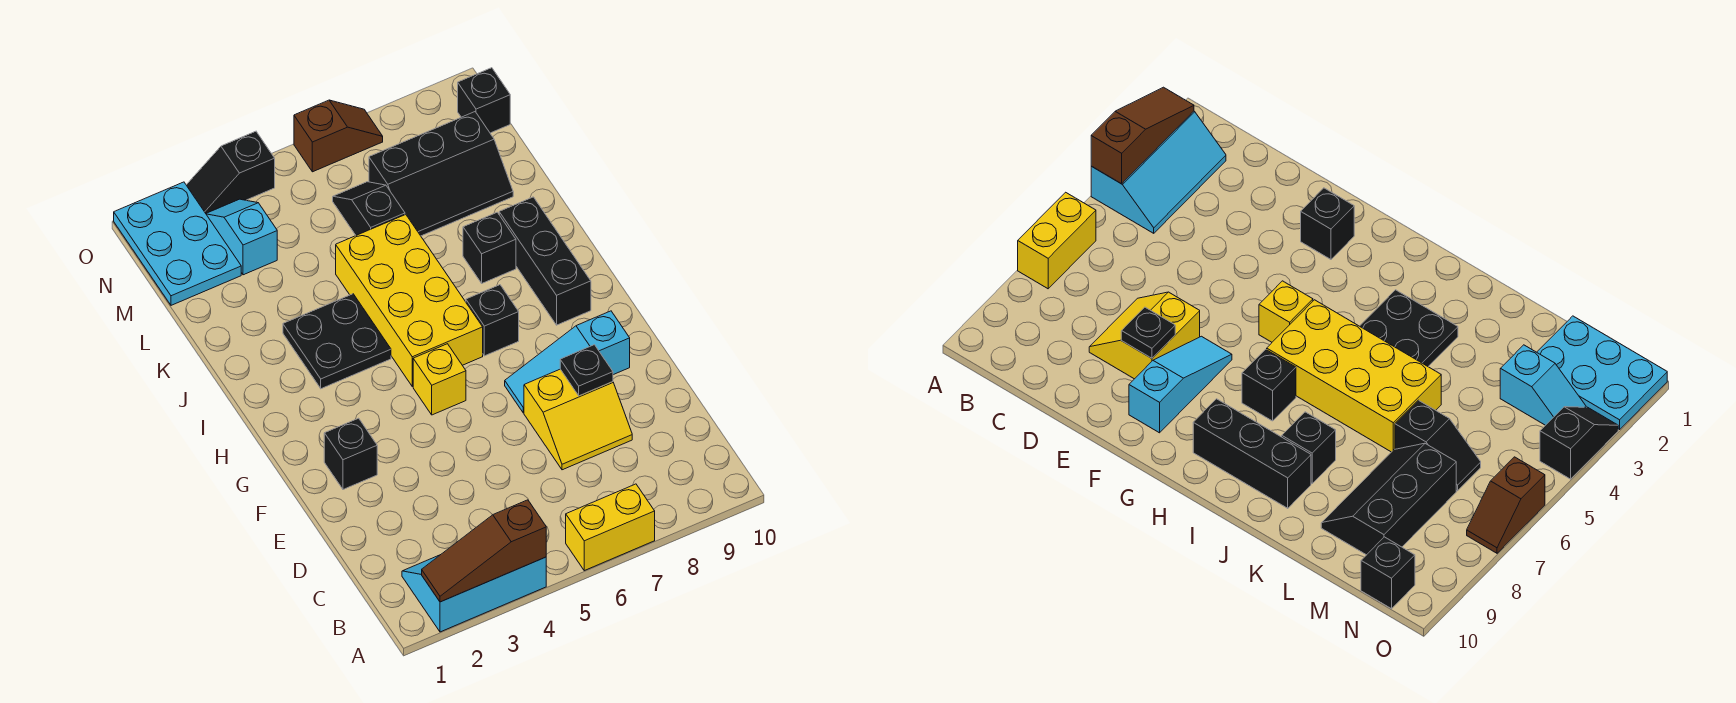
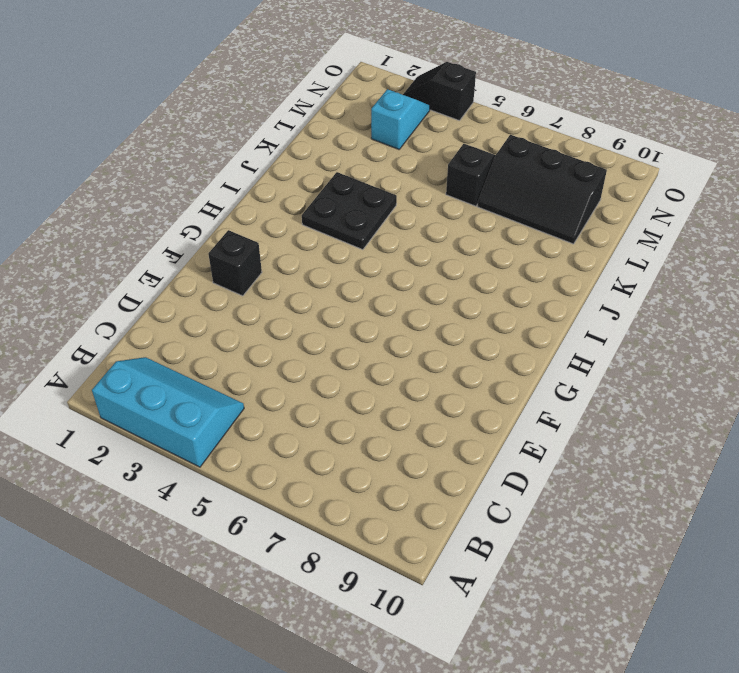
none -> yellow brick A6:A7 level 1
none -> yellow slope D7:E8 level 1 top E
none -> cyan slope F7:F9 level 1 top 9

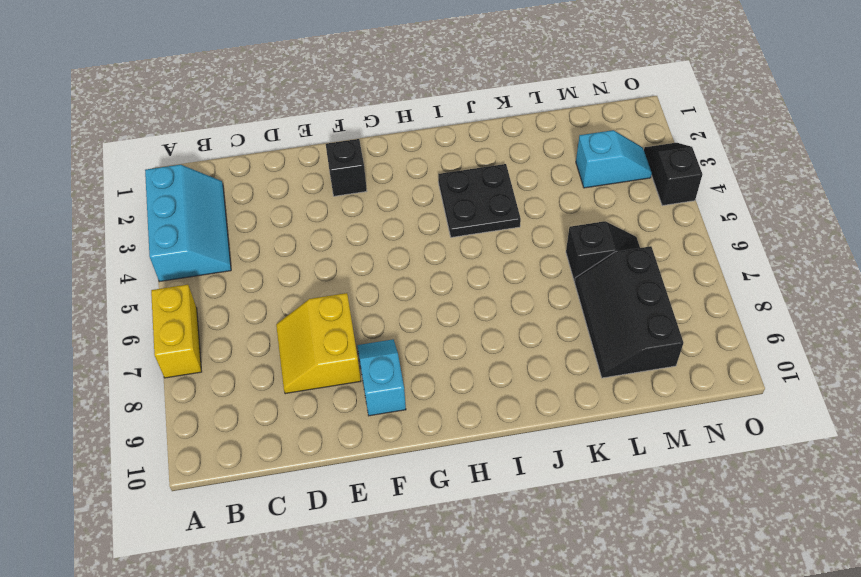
cyan slope F8:F9 level 1 top 9 -> cyan slope F7:F9 level 1 top 9
none -> yellow brick G5 level 1
none -> yellow brick H5:K6 level 1
none -> black brick H7 level 1

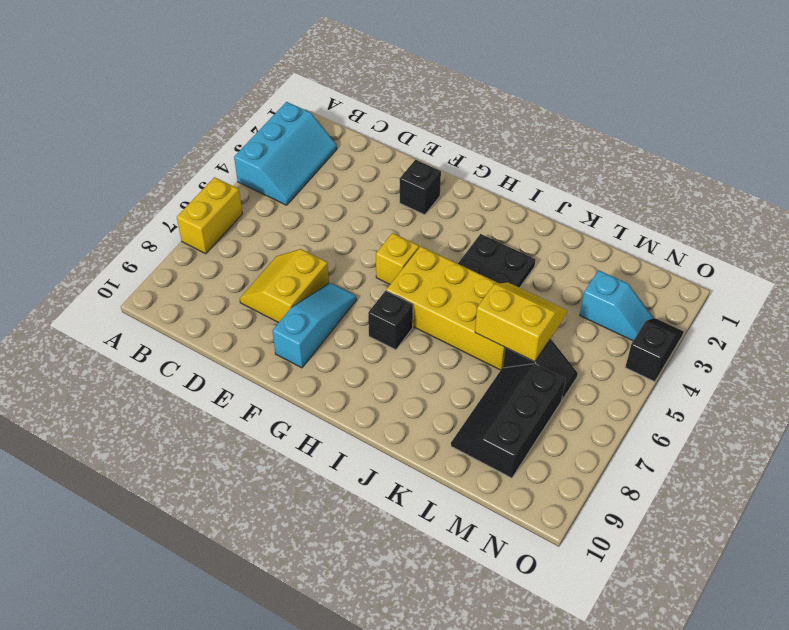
yellow slope K5:L6 level 2 top 6 -> none
none -> black brick H9:J9 level 1
none -> black brick J8 level 1
none -> cyan plate M1:O2 level 1

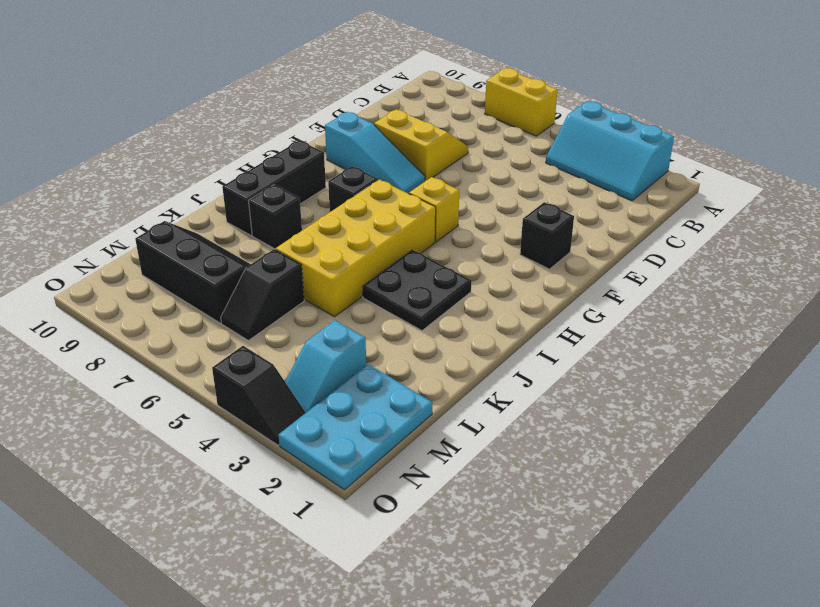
none -> black brick N10 level 1
none -> brown slope O6:O7 level 1 top 6
none -> brown slope A2:A4 level 2 top 4

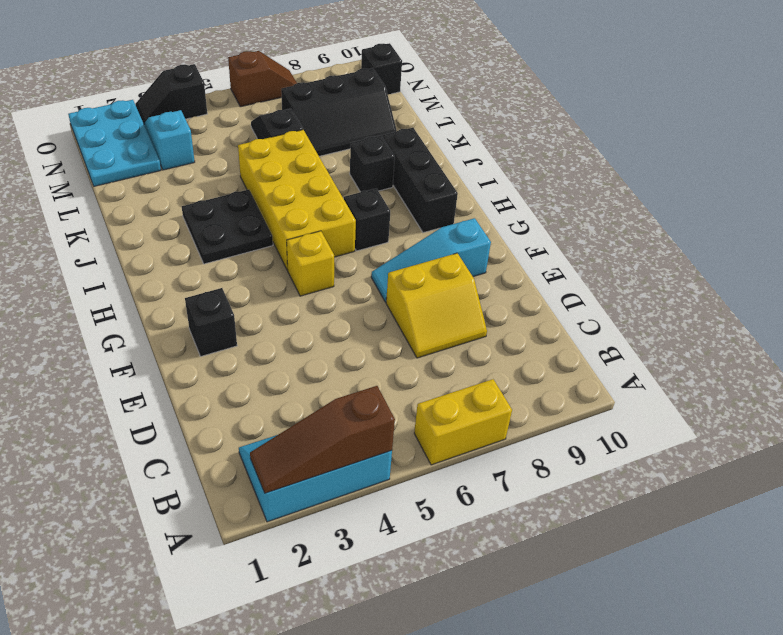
none -> black plate E8 level 2

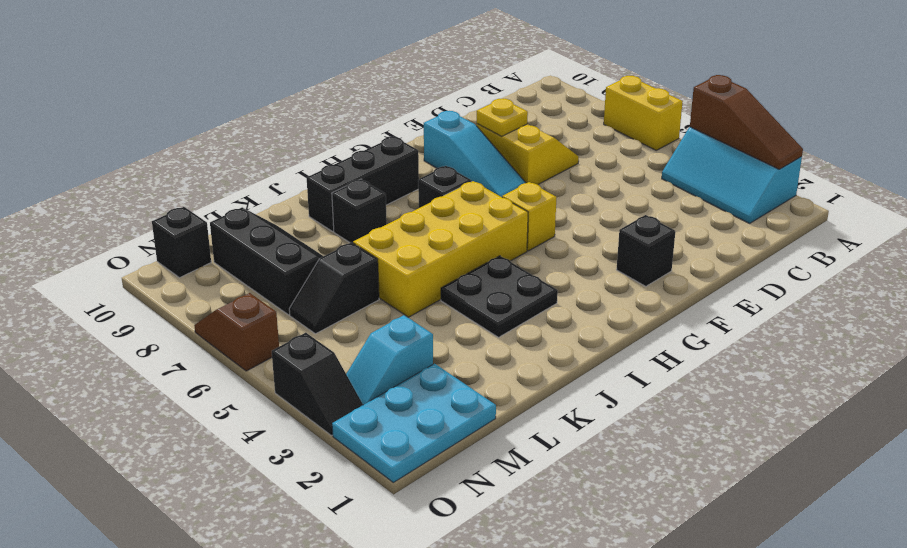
yellow plate E8 level 2 -> black plate E8 level 2

